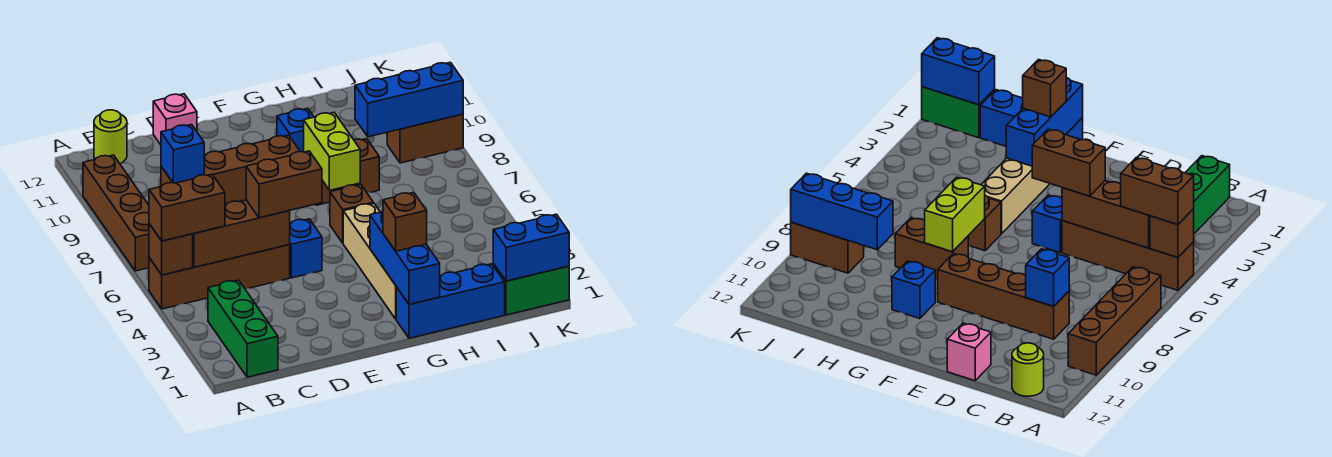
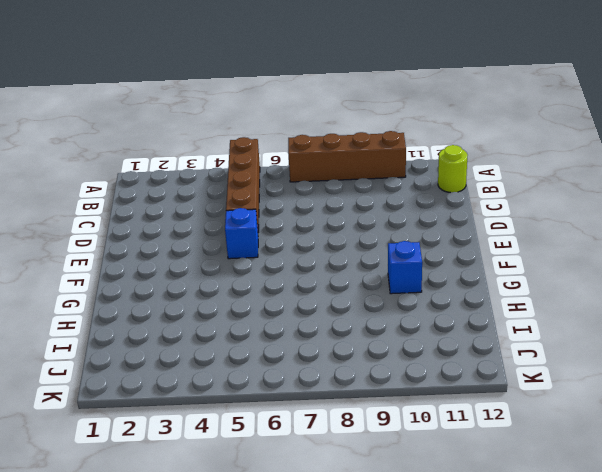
none -> green brick B1:B3 level 1
none -> brown brick C9:F9 level 1
none -> pink brick D12 level 1

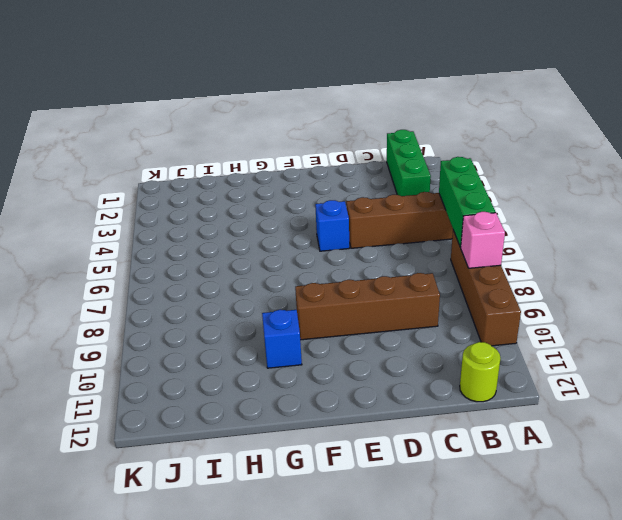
green brick A5:A7 level 2 -> brown brick A5 level 2
pink brick A8 level 2 -> pink brick D12 level 1
none -> blue brick G1:I1 level 1
none -> tan brick G2:G5 level 1
none -> brown brick G6 level 1

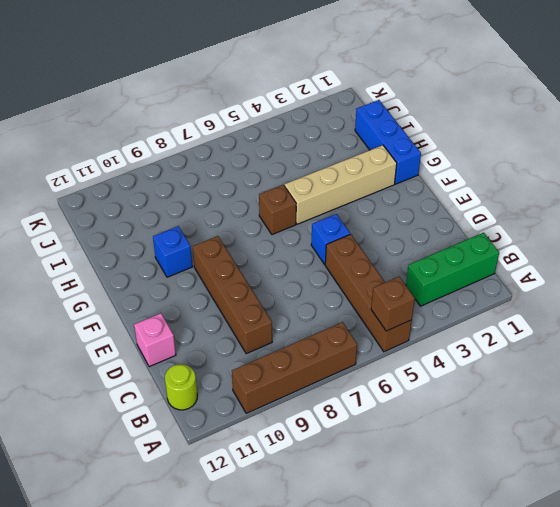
none -> brown brick G8:H8 level 1
none -> green brick J1:K1 level 1
none -> brown brick J9:K9 level 1

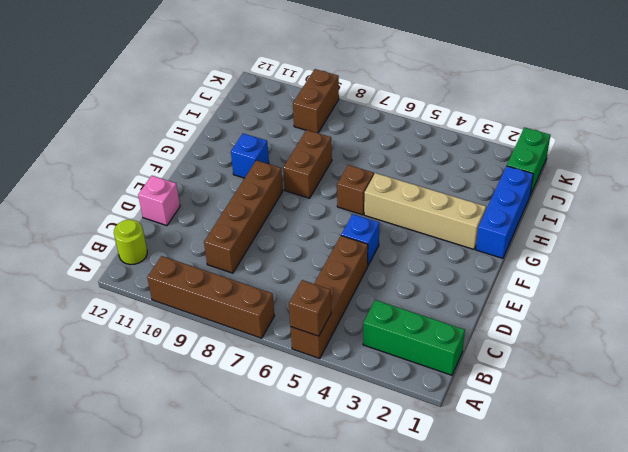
none -> brown brick B5:D5 level 2
none -> blue brick C9 level 2
none -> blue brick G1:G3 level 2

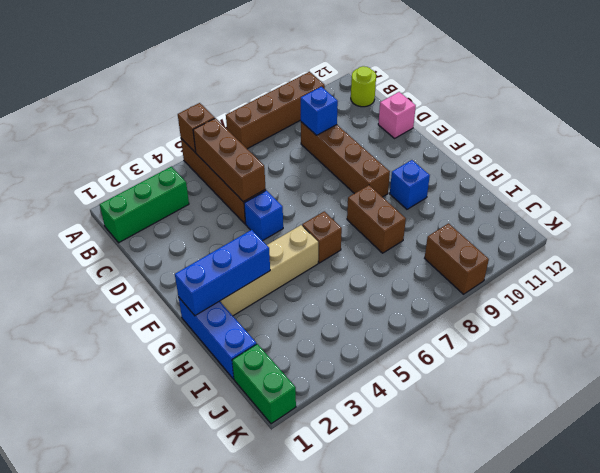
none -> lime brick G7:G8 level 2
none -> blue brick I9:K9 level 2
none -> blue brick J1:K1 level 2

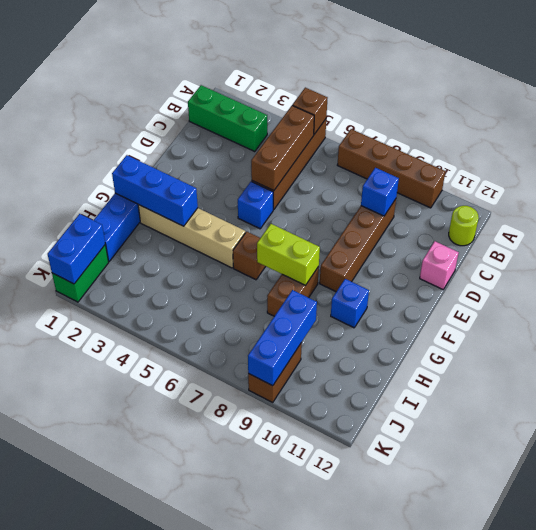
none -> brown brick A5:B5 level 3
none -> brown brick D5:E5 level 3
none -> brown brick G2 level 3

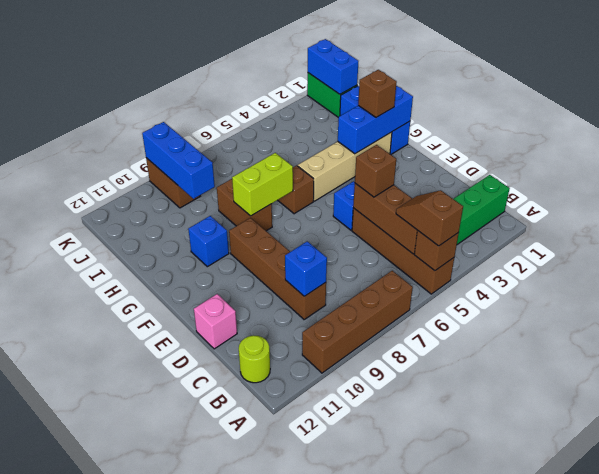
brown slope A5:B5 level 3 top A -> brown brick A5:B5 level 3
brown brick D5 level 3 -> brown brick D5:E5 level 3

